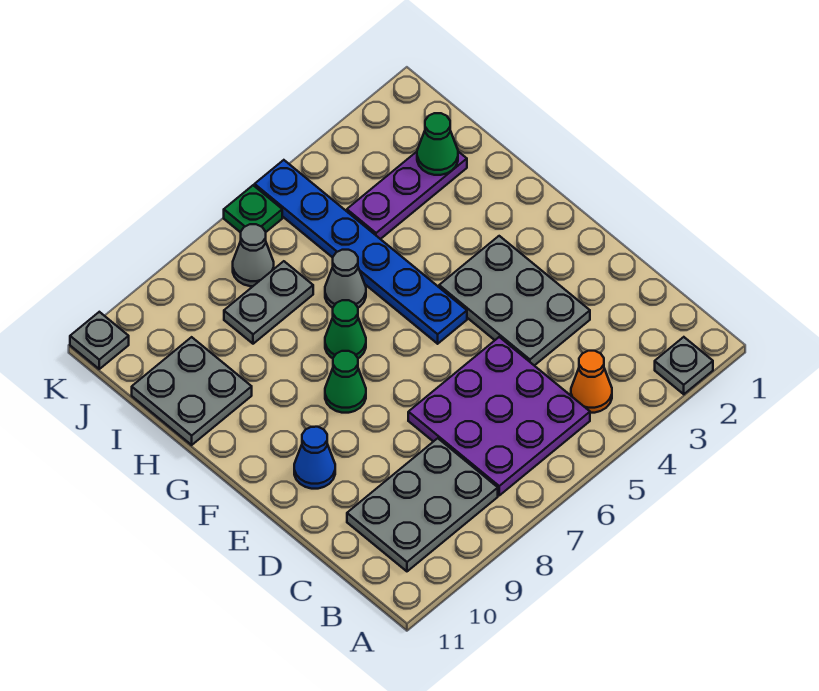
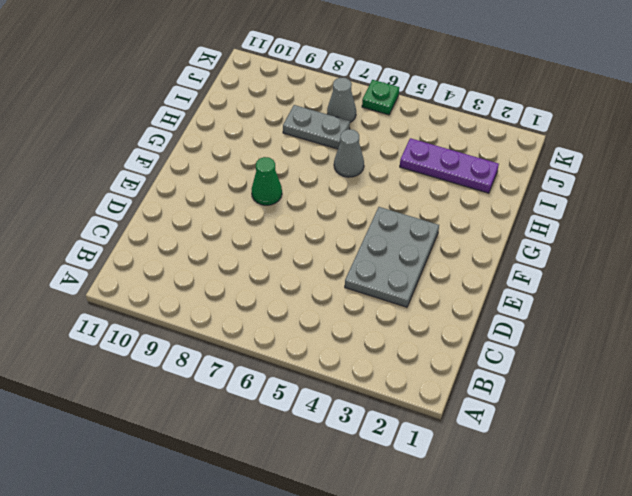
none -> grey plate A2 level 1
none -> orange cone B4 level 1
none -> purple plate B5:D7 level 1

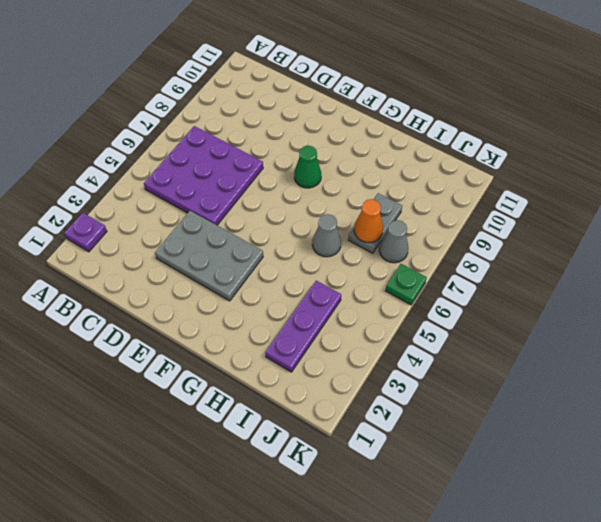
purple plate A2 level 1 -> grey plate A2 level 1
orange cone I7 level 2 -> orange cone B4 level 1
none -> grey plate B8:C10 level 1
none -> blue cone E10 level 1
none -> blue plate F5:K5 level 1

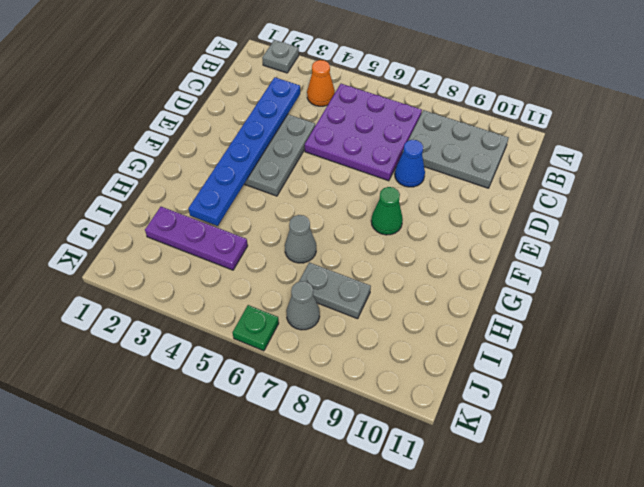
blue plate C3:H3 level 2 -> blue plate F5:K5 level 1
blue cone D8 level 1 -> blue cone E10 level 1
none -> green cone G7 level 1
none -> grey plate H10:I11 level 1
none -> grey plate K11 level 1

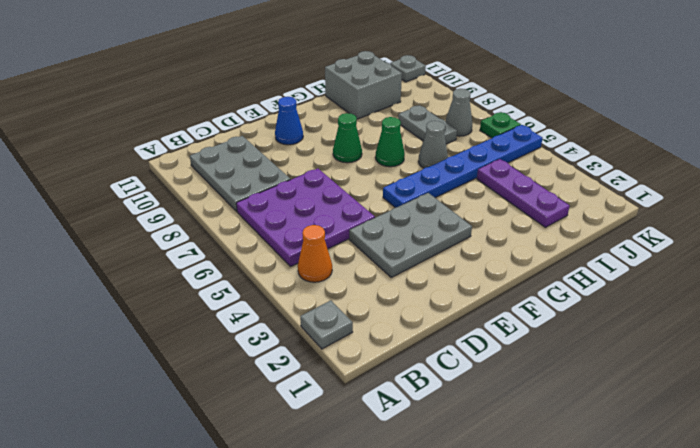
grey brick H10:I11 level 1 -> grey plate H10:I11 level 1
none -> green cone I2 level 2

